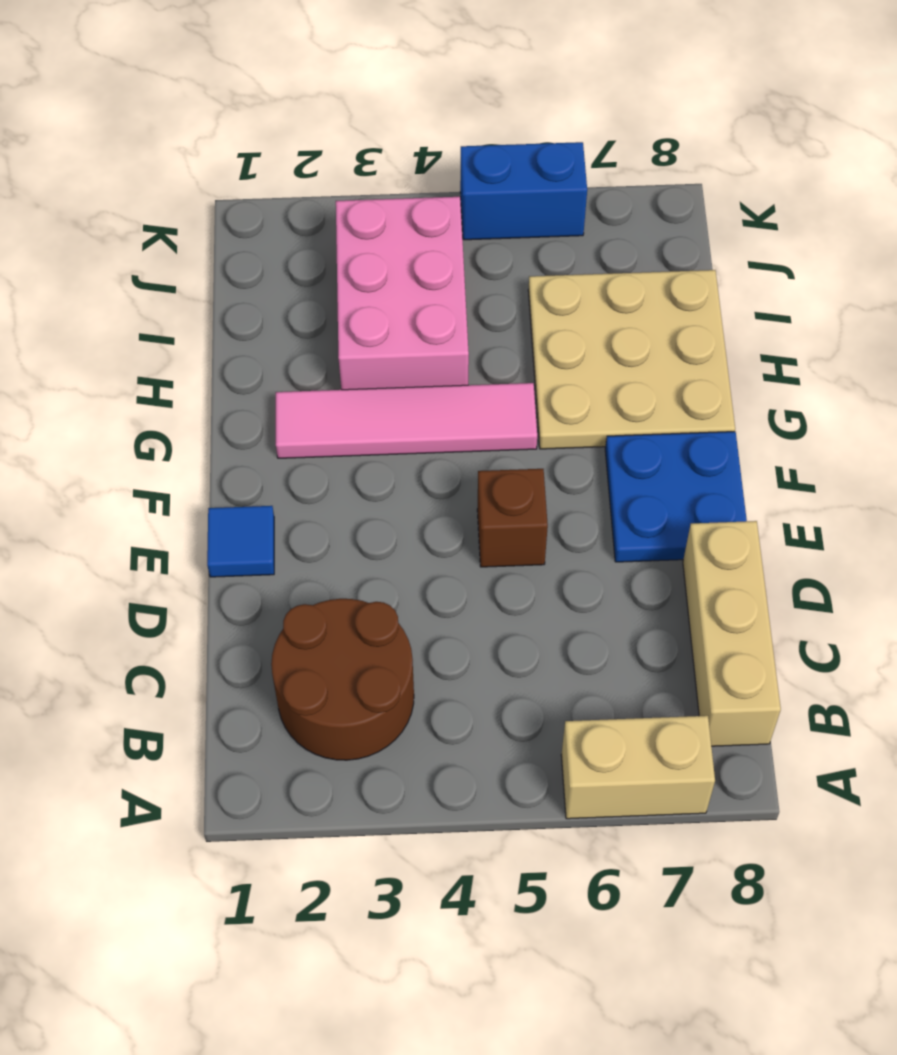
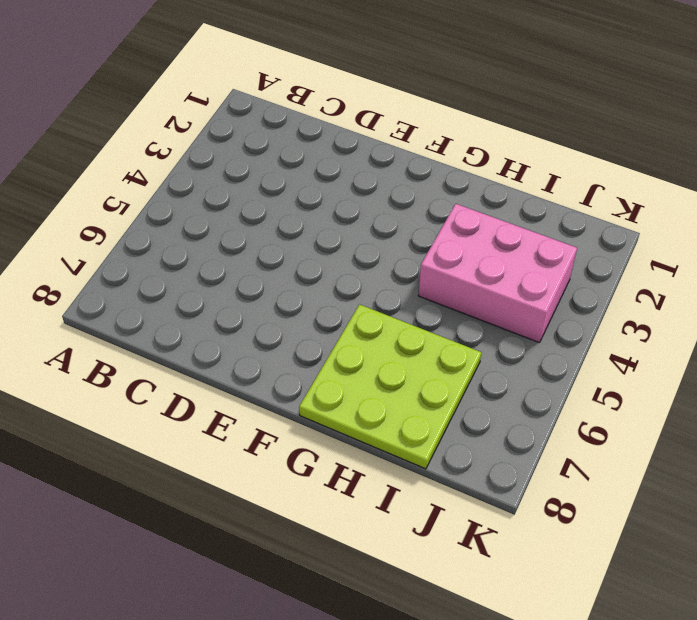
lime plate G6:I8 level 1 -> tan plate G6:I8 level 1
none -> tan brick A6:A7 level 1
none -> brown round brick B2:C3 level 1

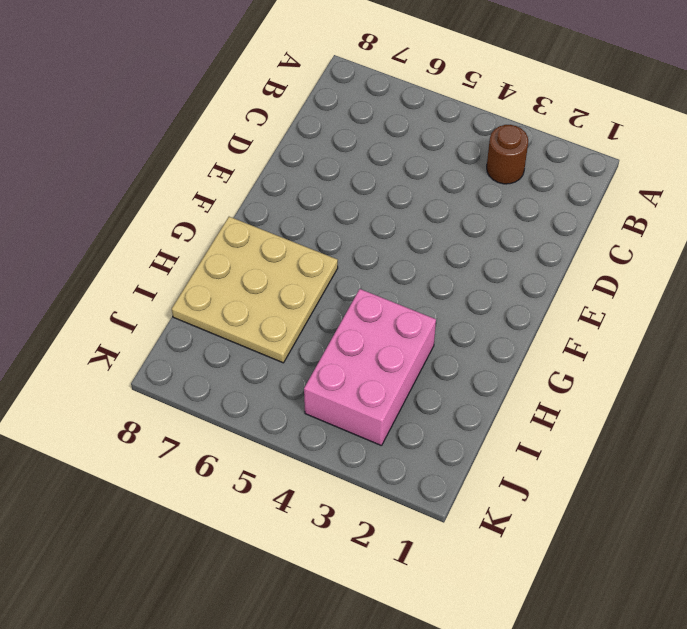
brown round brick B3 level 1 -> brown round brick B2:C3 level 1
none -> tan brick A6:A7 level 1
none -> tan brick B8:D8 level 1

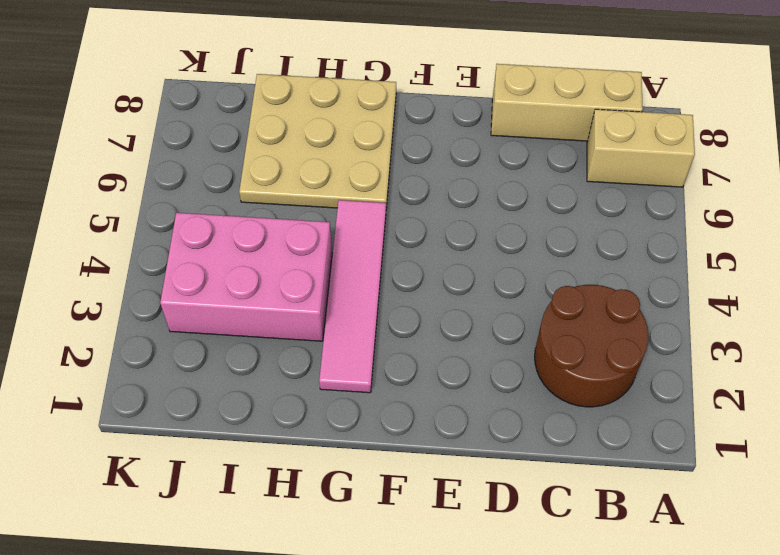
tan brick A7:B7 level 1 -> tan brick A6:A7 level 1
none -> blue tile E1 level 1
none -> brown brick E5 level 1

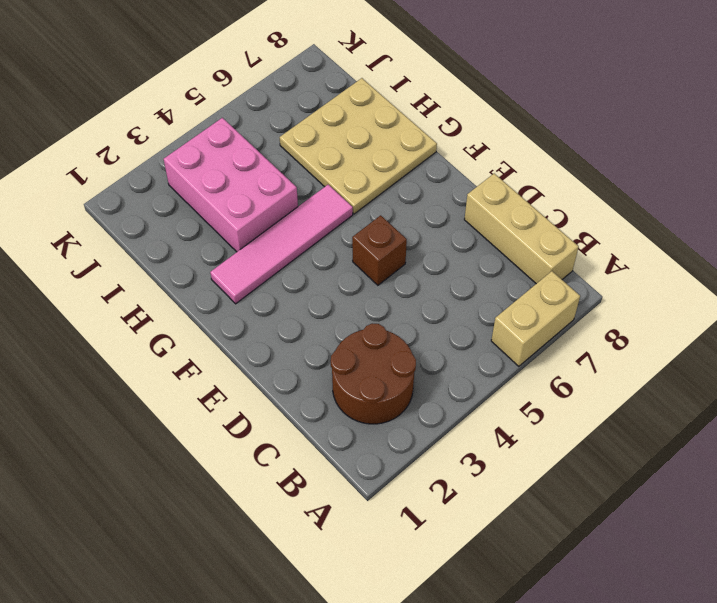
none -> blue tile E1 level 1
none -> blue plate E7:F8 level 1

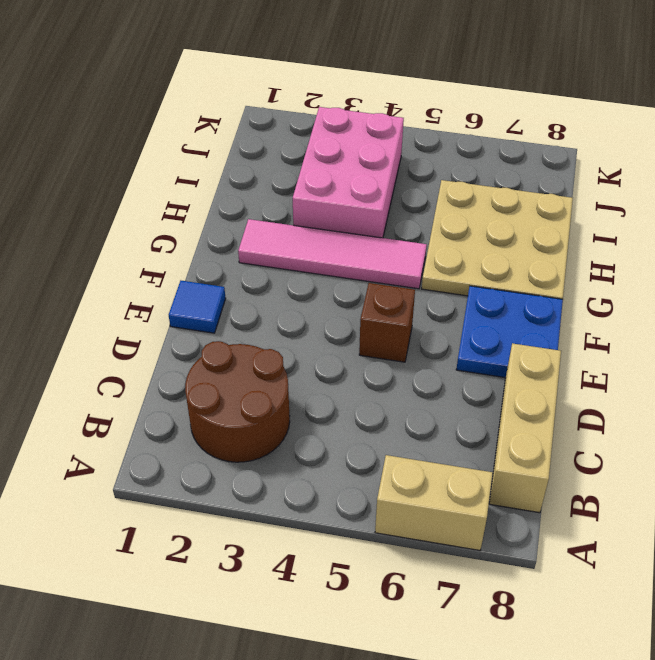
none -> blue brick K5:K6 level 1

